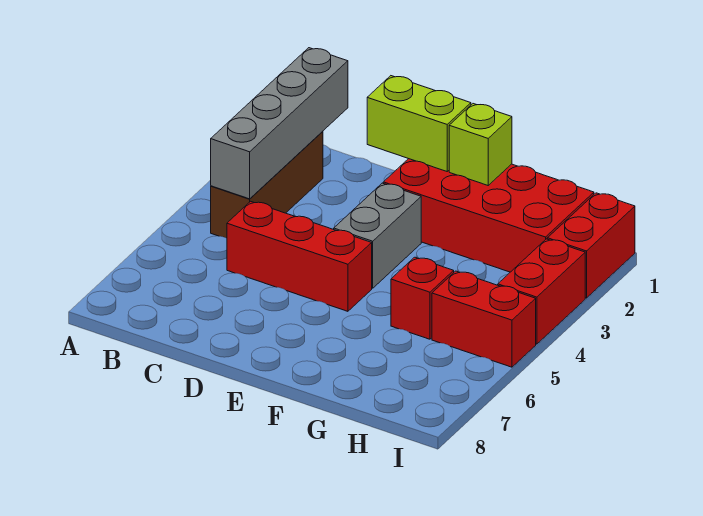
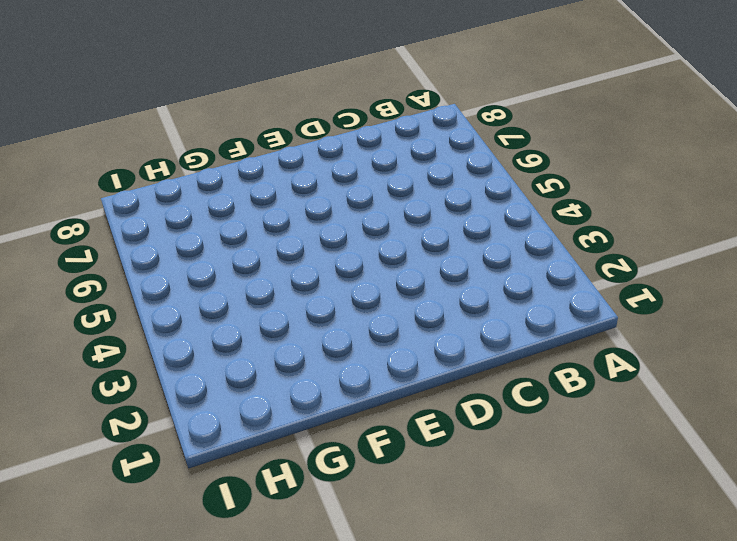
none -> brown brick B2:B4 level 1
none -> red brick C5:E5 level 1

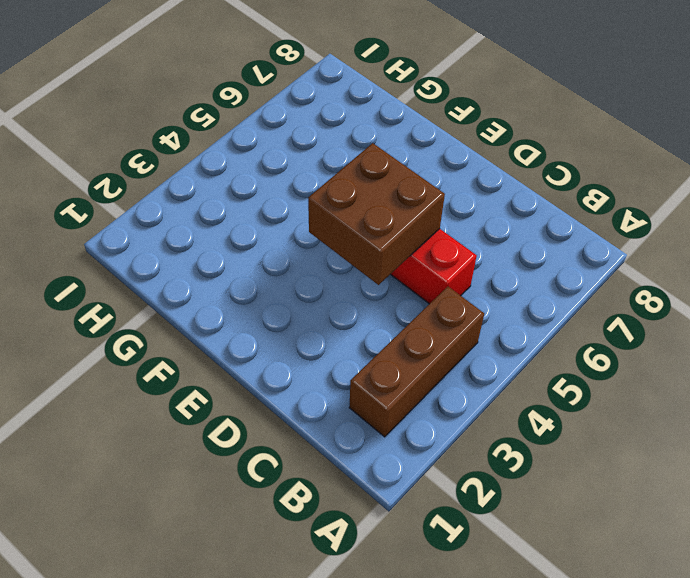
brown brick D4:E5 level 2 -> none
none -> red brick E1:H2 level 1
none -> grey brick E3:E4 level 1

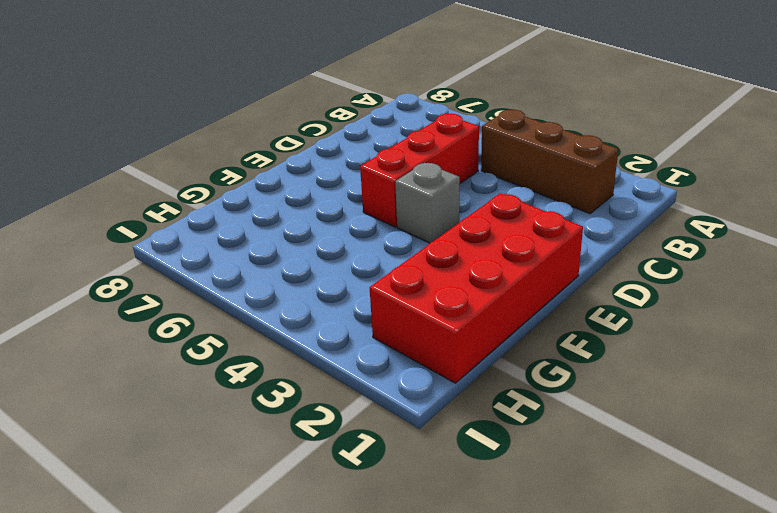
grey brick E4 level 1 -> grey brick E3:E4 level 1
none -> red brick G5 level 1
none -> red brick H5:I5 level 1

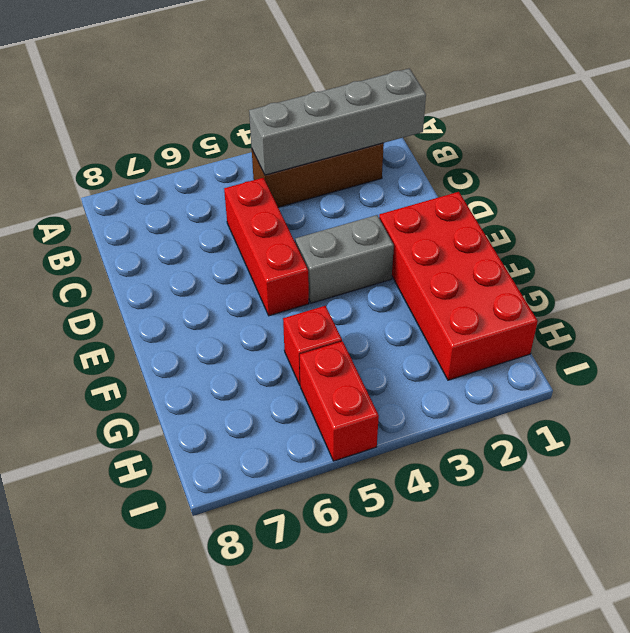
none -> red brick I1:I2 level 1
none -> red brick I3:I4 level 1

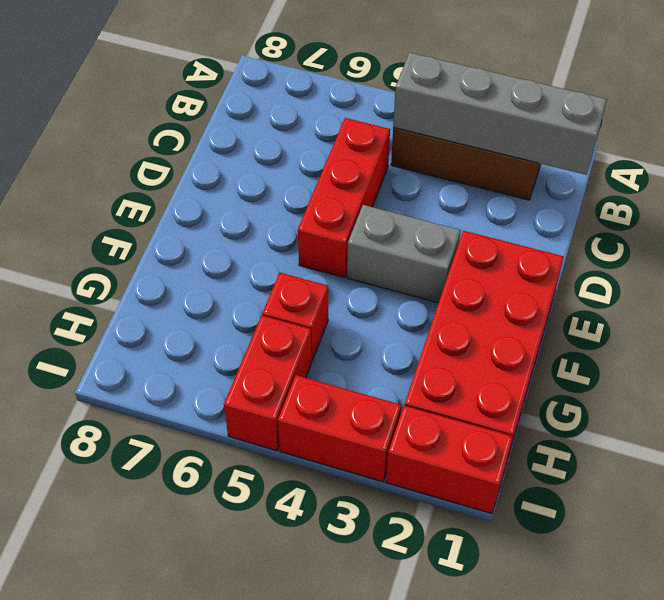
none -> lime brick D1:E1 level 2
none -> lime brick F1 level 2

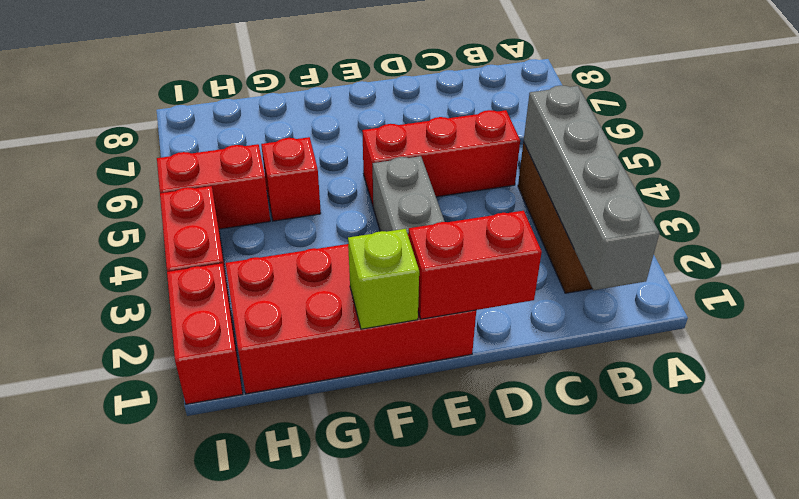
red brick D1:E1 level 2 -> lime brick D1:E1 level 2

